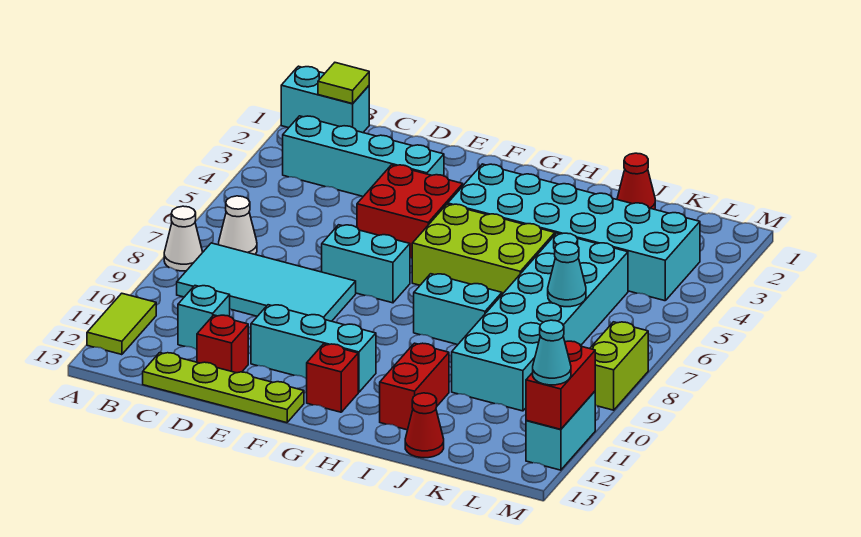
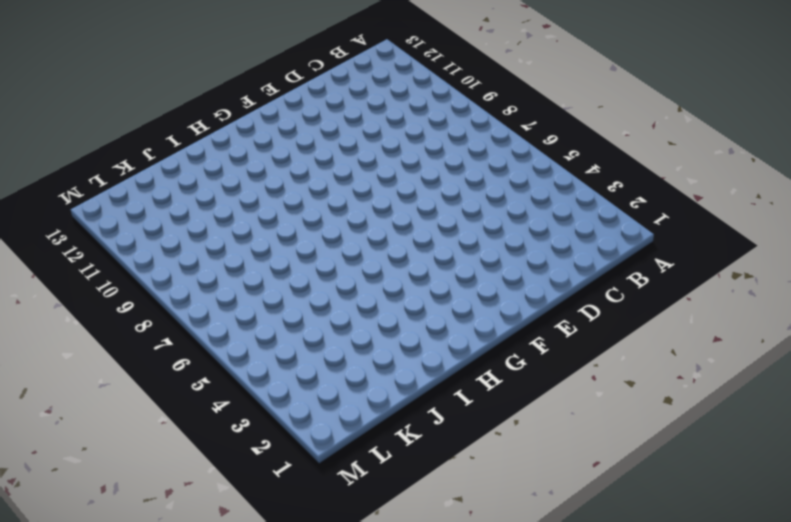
none -> cyan brick A1:B1 level 1
none -> white cone A8 level 1
none -> lime tile A11:A12 level 1

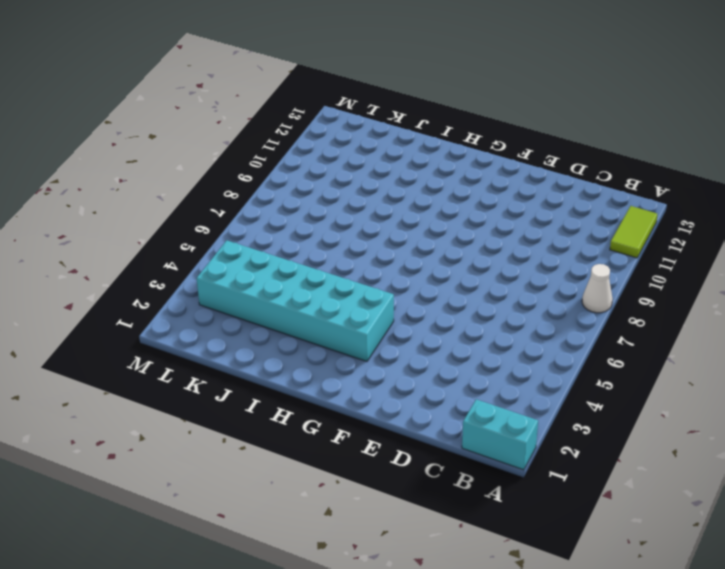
none -> cyan brick B3:E3 level 1
none -> white cone B7 level 1
none -> cyan tile B8:E9 level 1

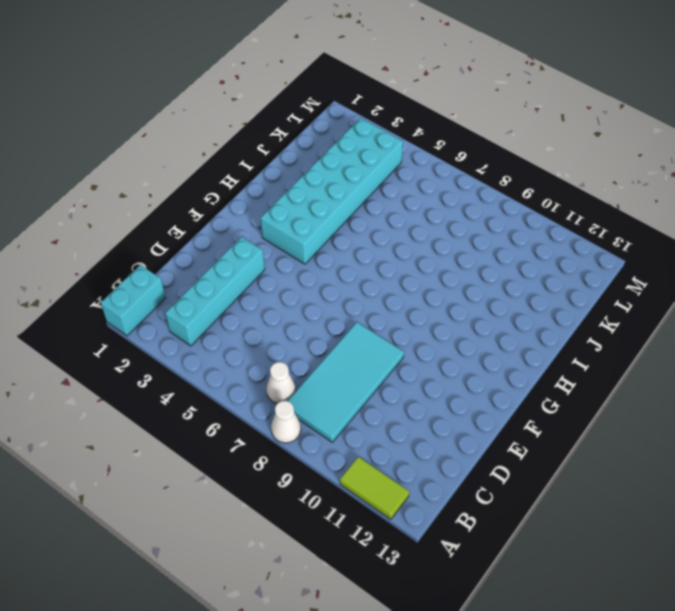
none -> cyan brick C11 level 1
none -> lime plate C13:F13 level 1
none -> red brick D12 level 1

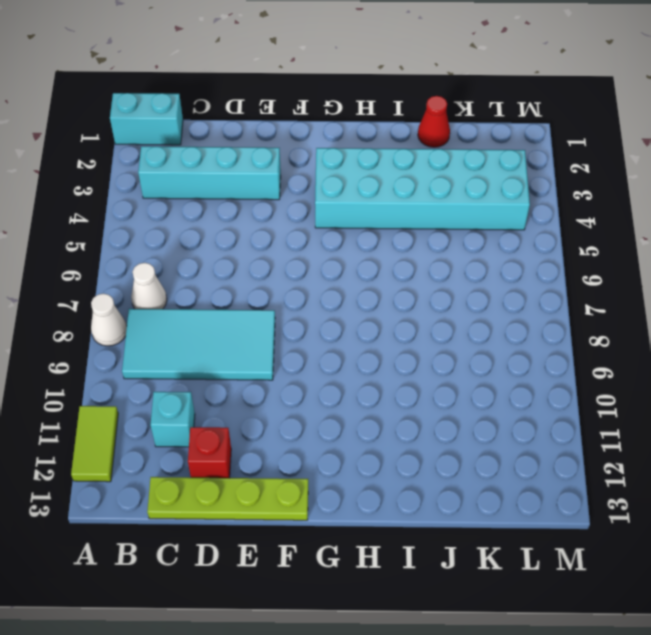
none -> red brick E4:F5 level 1
none -> cyan brick E7:F7 level 1
none -> cyan brick E11:G11 level 1

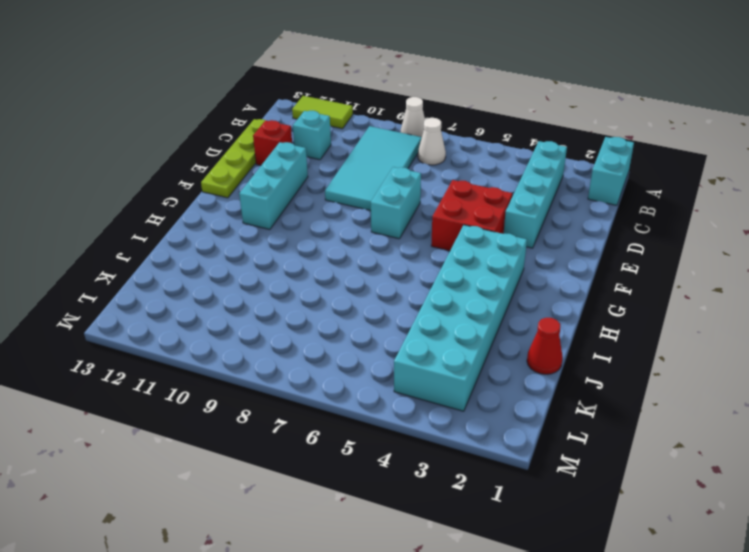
none -> lime brick G5:I6 level 1
none -> red brick G12 level 1
none -> cyan brick H8:I8 level 1

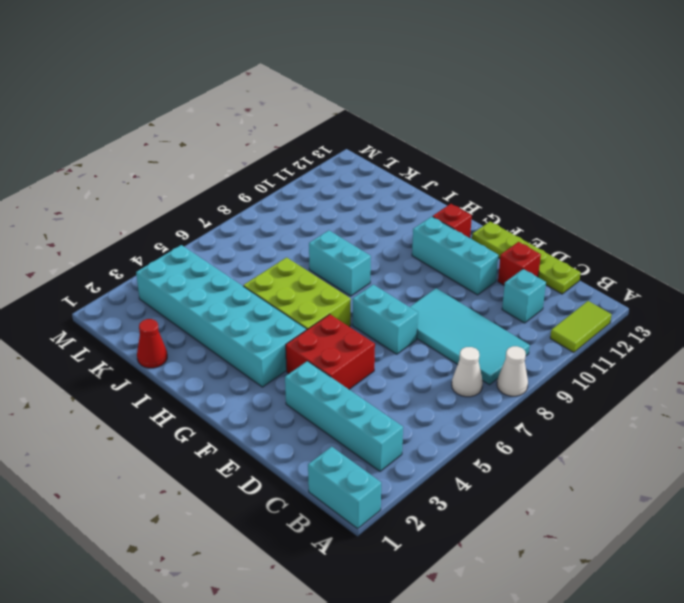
none -> red brick I11:I12 level 1
none -> cyan brick J5:K10 level 1
none -> red cone J13 level 1

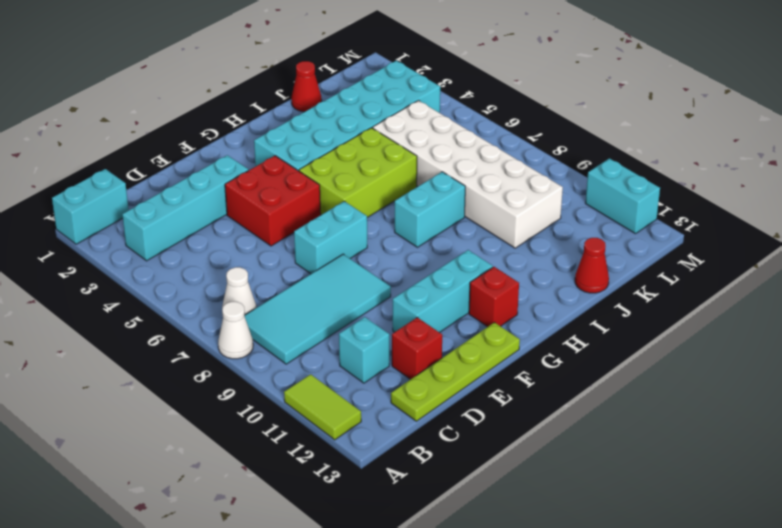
white brick J5:K10 level 1 -> cyan brick J5:K10 level 1
none -> red brick I11:I12 level 1
none -> lime brick M8:M9 level 1
none -> lime tile B1 level 2

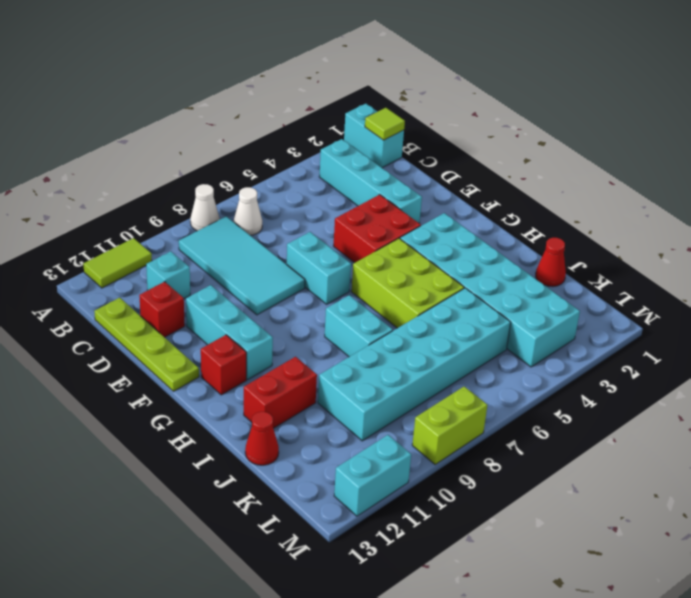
none -> cyan cone K7 level 2
none -> red brick M11:M12 level 2
none -> cyan cone M12 level 3

